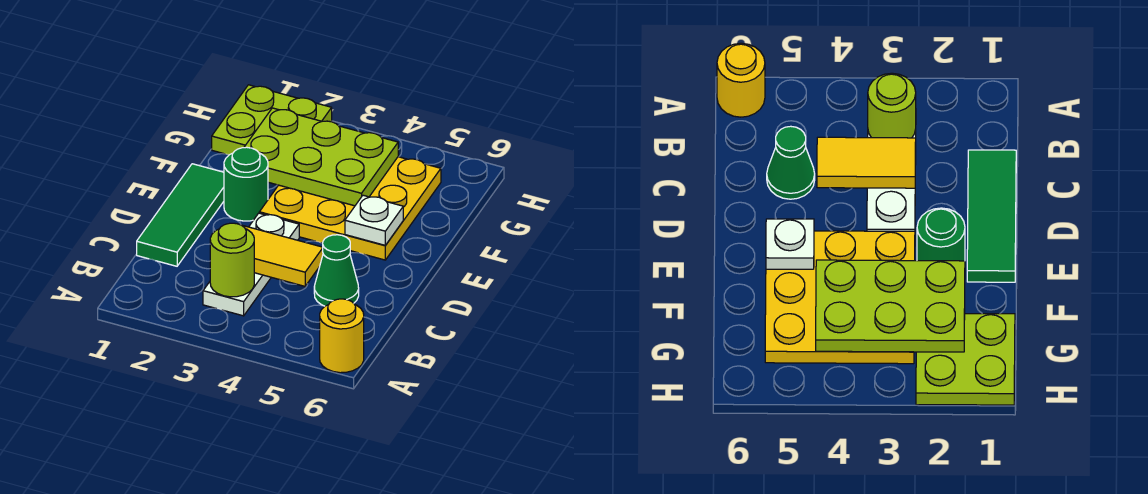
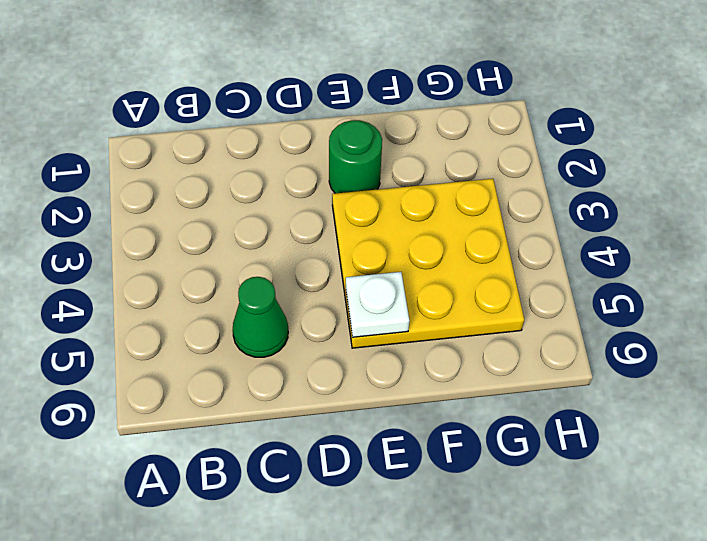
none -> yellow round brick A6 level 1
none -> white plate B3:D3 level 1

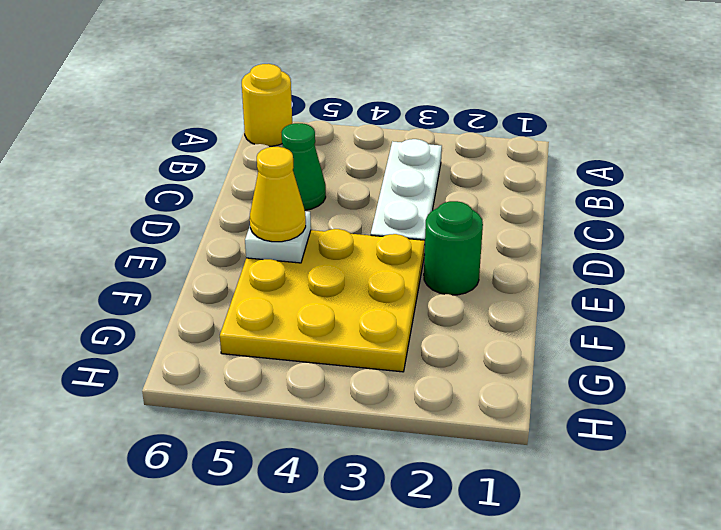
yellow cone E5 level 3 -> none
none -> green tile C1:E1 level 1
none -> lime plate G1:H2 level 1

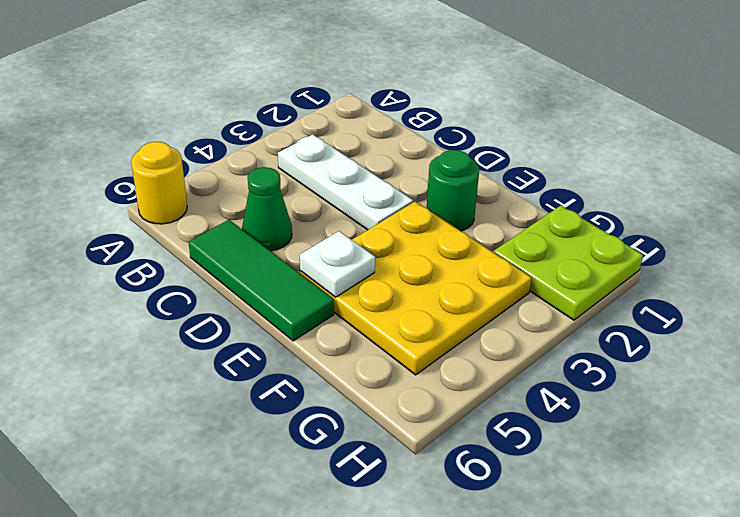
green tile C6:E6 level 1 -> green tile C1:E1 level 1
none -> lime round brick B3 level 2
none -> yellow tile C3:C4 level 2

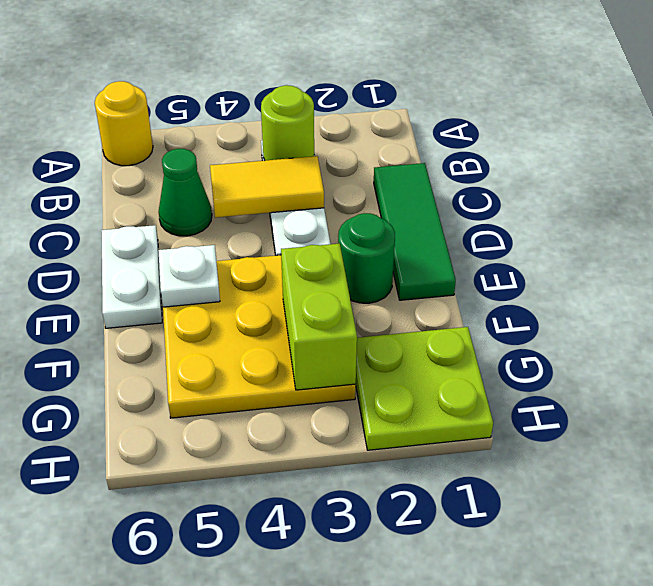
white plate D6:E6 level 1 -> none
lime brick F3:G3 level 2 -> lime plate F2:G4 level 2

